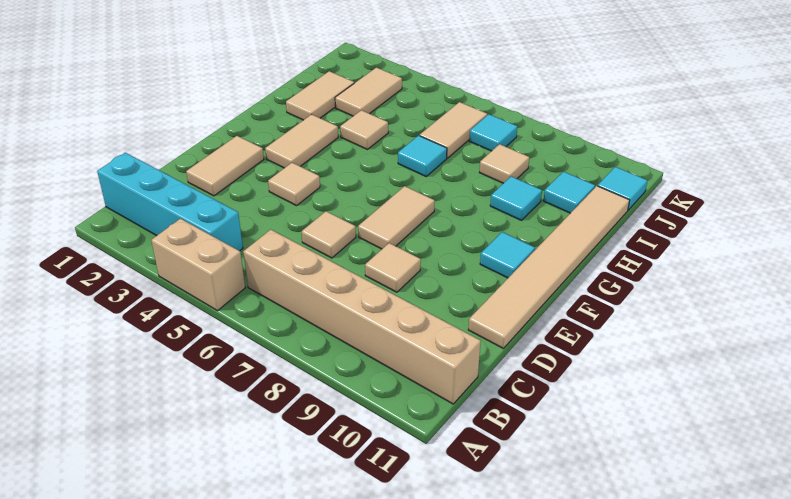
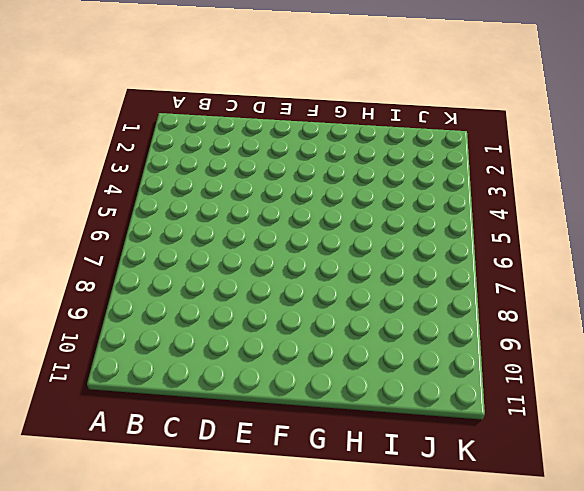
none -> tan brick A4:A5 level 1
none -> cyan brick B1:B4 level 1
none -> tan brick B6:B11 level 1

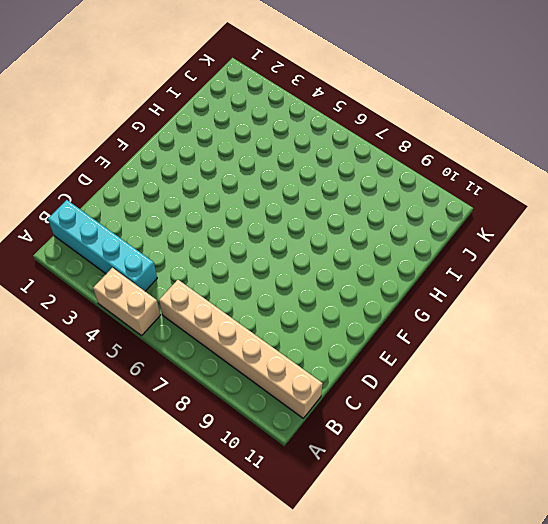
none -> tan tile D2:E2 level 1
none -> tan tile D6 level 1
none -> tan tile D8 level 1

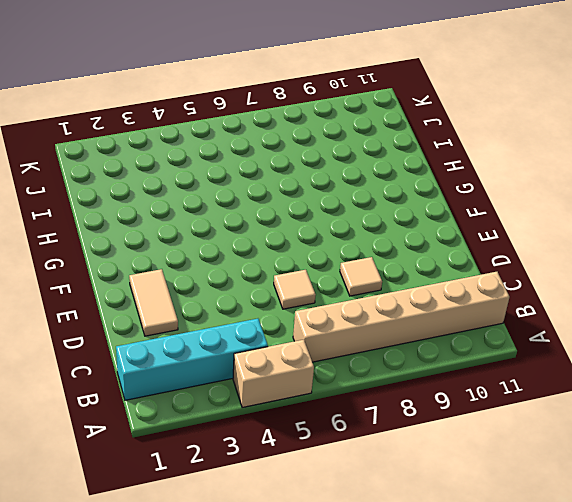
none -> tan tile D11:I11 level 1
none -> tan tile E4 level 1
none -> tan tile E7:F7 level 1

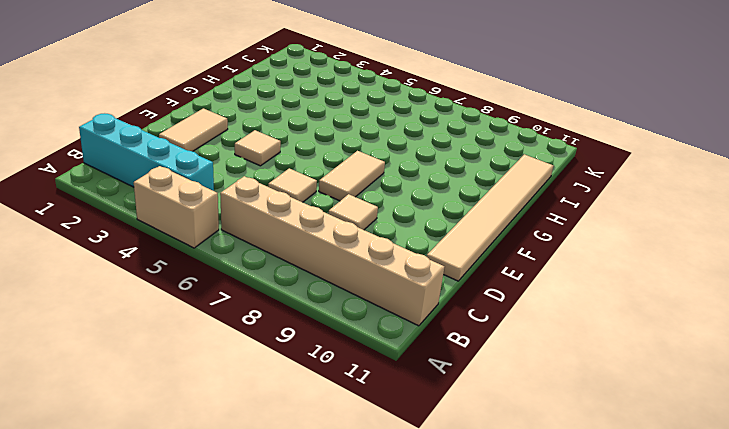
none -> tan tile F3:G3 level 1
none -> cyan tile F10 level 1
none -> tan tile H2:I2 level 1

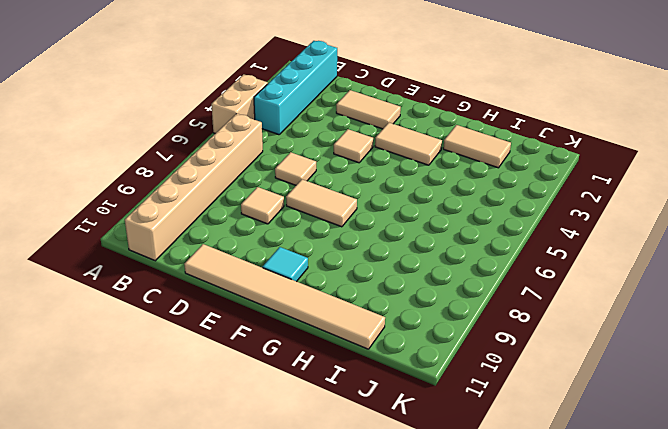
none -> tan tile H4 level 1
none -> cyan tile H6 level 1
none -> cyan tile H9 level 1

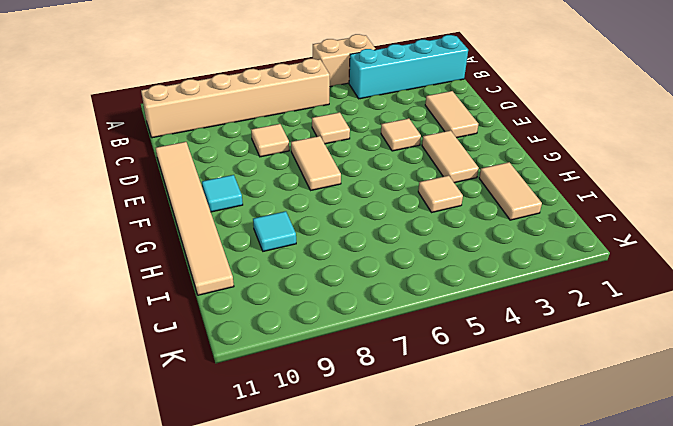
none -> cyan tile H6 level 1
none -> tan tile I3:J3 level 1
none -> tan tile I6:J6 level 1

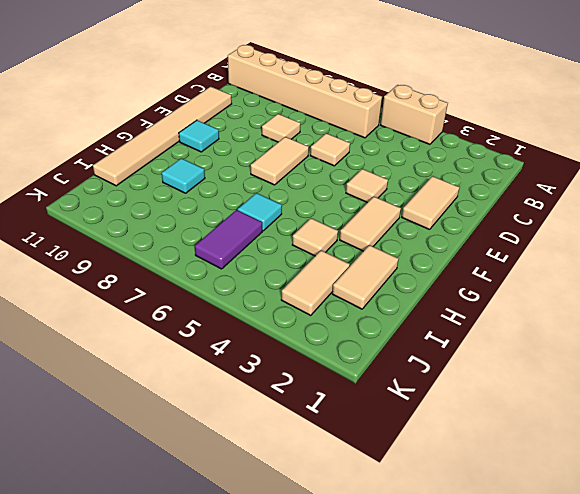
purple tile I6:J6 level 1 -> tan tile I6:J6 level 1
none -> cyan brick B1:B4 level 1
none -> tan tile I8 level 1
none -> cyan tile I10 level 1

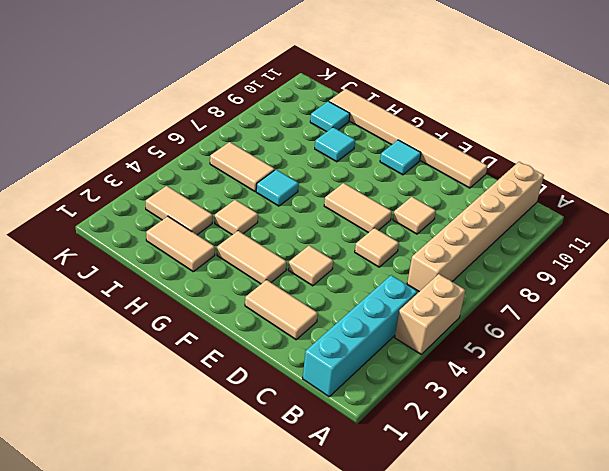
none -> tan tile I8 level 1
none -> cyan tile J7 level 1
none -> cyan tile J11 level 1

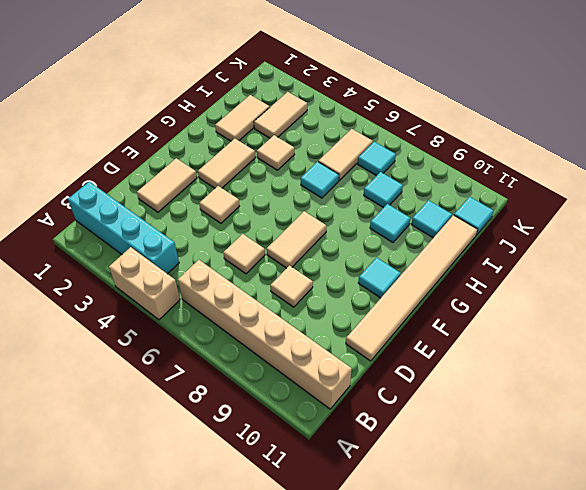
cyan tile I8 level 1 -> tan tile I8 level 1

